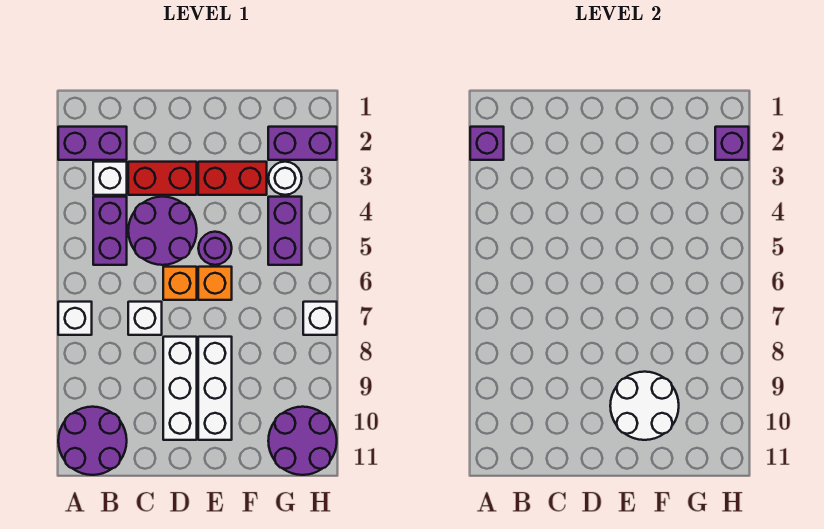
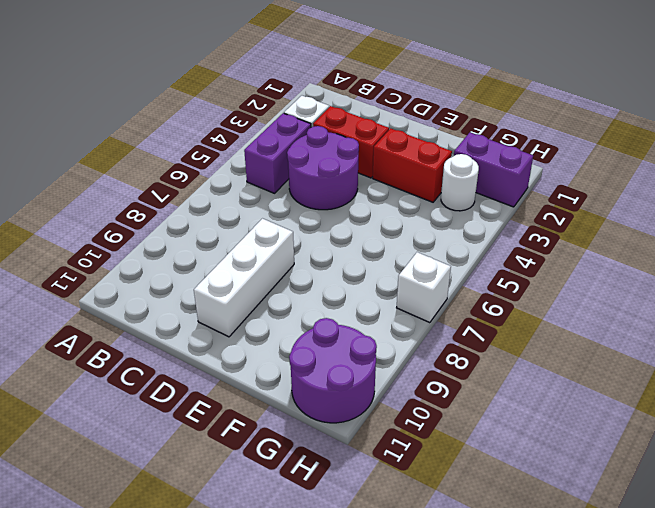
none -> purple brick A2:B2 level 1
none -> white brick A7 level 1
none -> purple round brick A10:B11 level 1

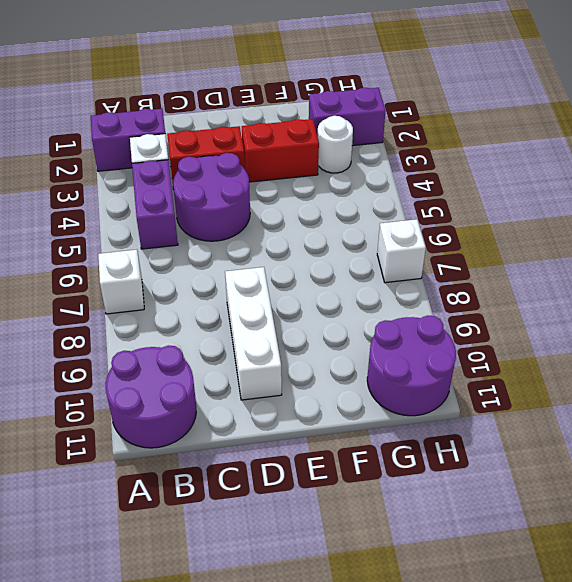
none -> white brick C7 level 1
none -> orange brick D6 level 1
none -> purple round brick E5 level 1

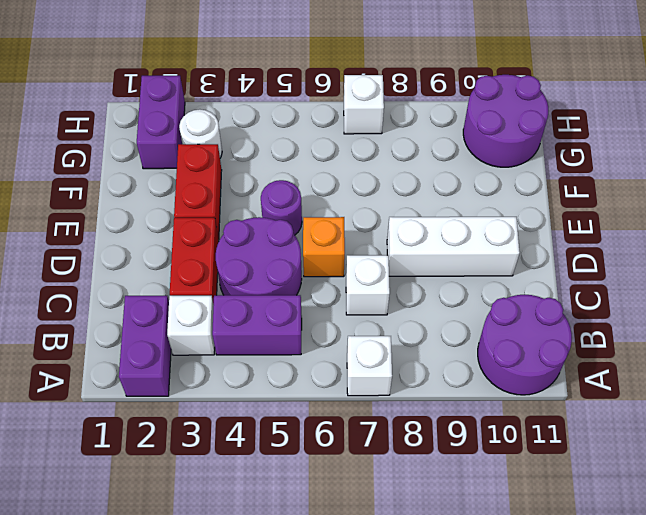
none -> orange brick E6 level 1
none -> white brick E8:E10 level 1
none -> purple brick G4:G5 level 1

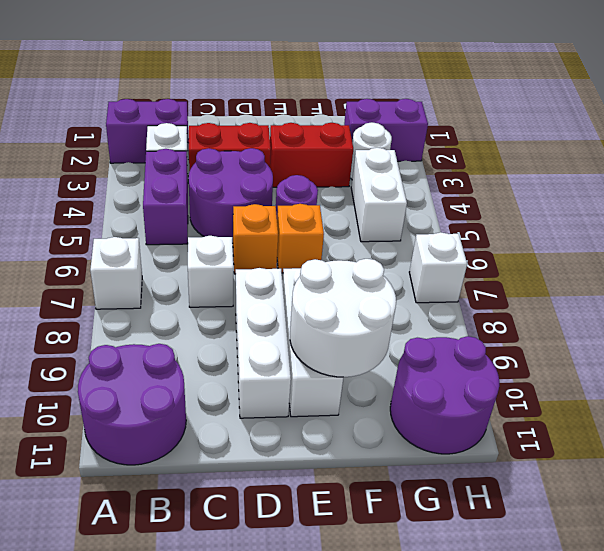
white brick G4:G5 level 1 -> purple brick G4:G5 level 1
none -> purple brick A2 level 2
none -> purple brick H2 level 2

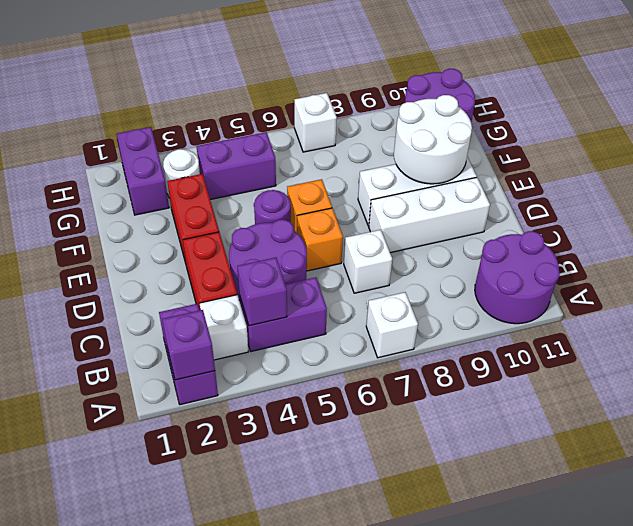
purple brick B4 level 2 -> purple brick H2 level 2

